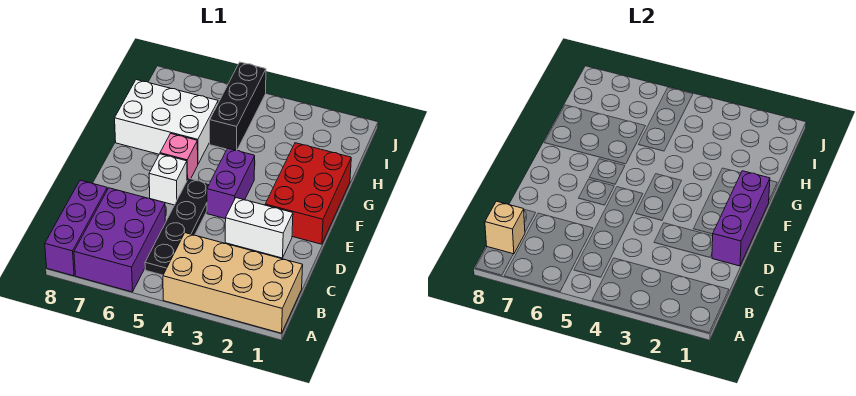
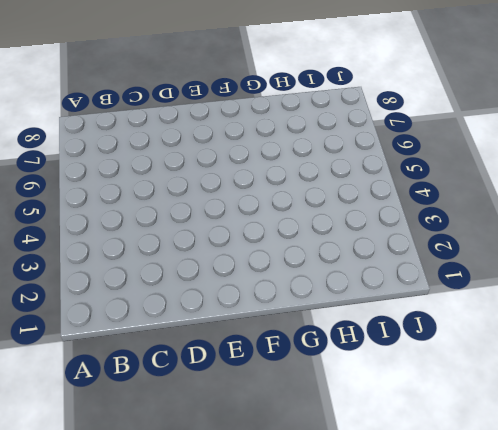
none -> tan brick A1:B4 level 1
none -> purple brick A6:C7 level 1
none -> purple brick A8:C8 level 1

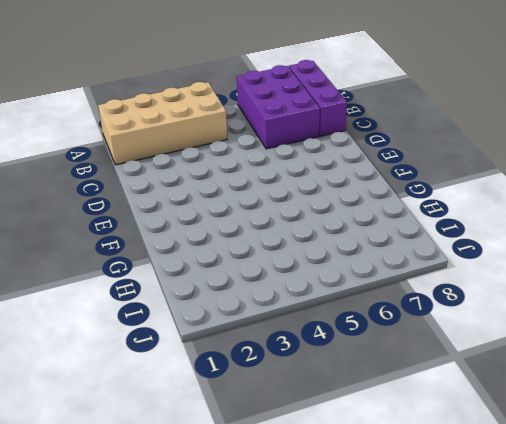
none -> black plate B5:E5 level 1
none -> white brick D2:D3 level 1
none -> red brick E1:G2 level 1

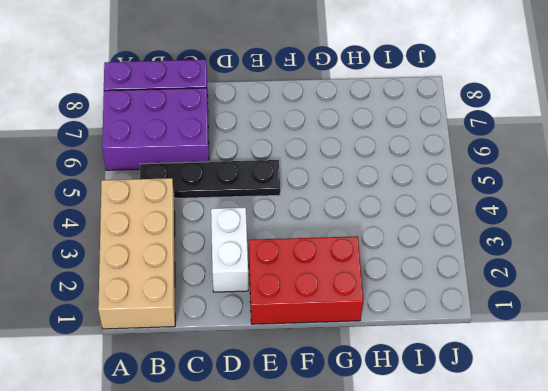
none -> purple brick E4:F4 level 1
none -> white brick E6 level 1
none -> pink brick F6 level 1

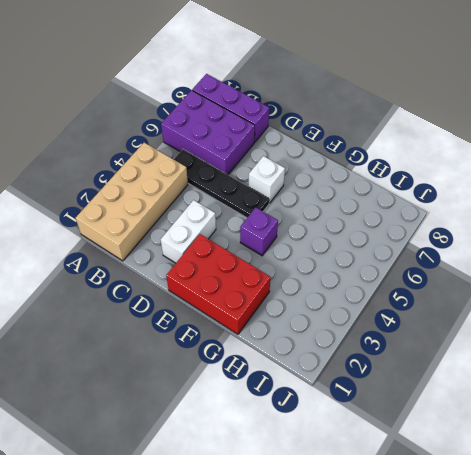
purple brick F4 level 1 -> purple brick E4:F4 level 1
none -> pink brick F6 level 1
none -> white brick G6:H8 level 1
none -> black brick H5:J5 level 1

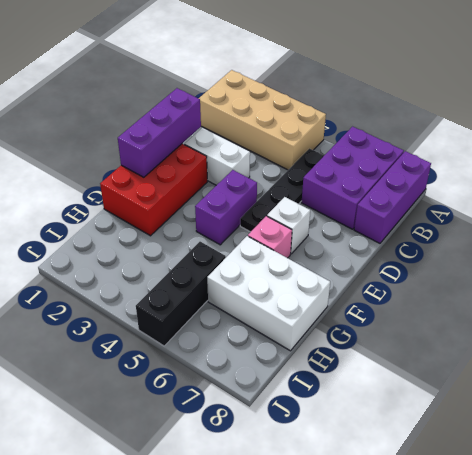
none -> tan brick B8 level 2

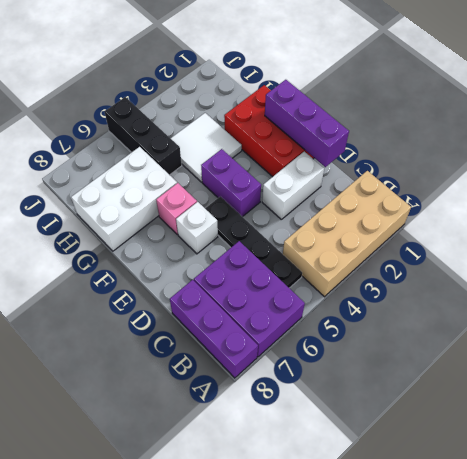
white tile G3:H4 level 1 -> none
none -> tan brick B8 level 2

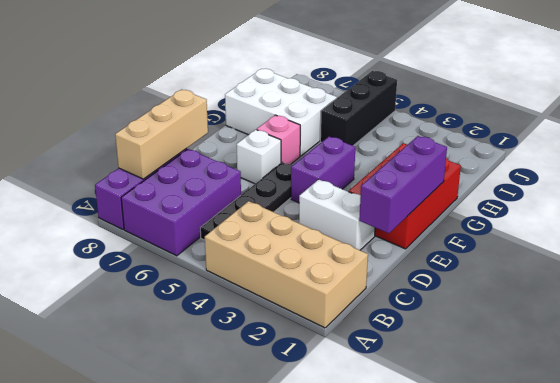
tan brick B8:D8 level 2 -> tan brick B8 level 2

